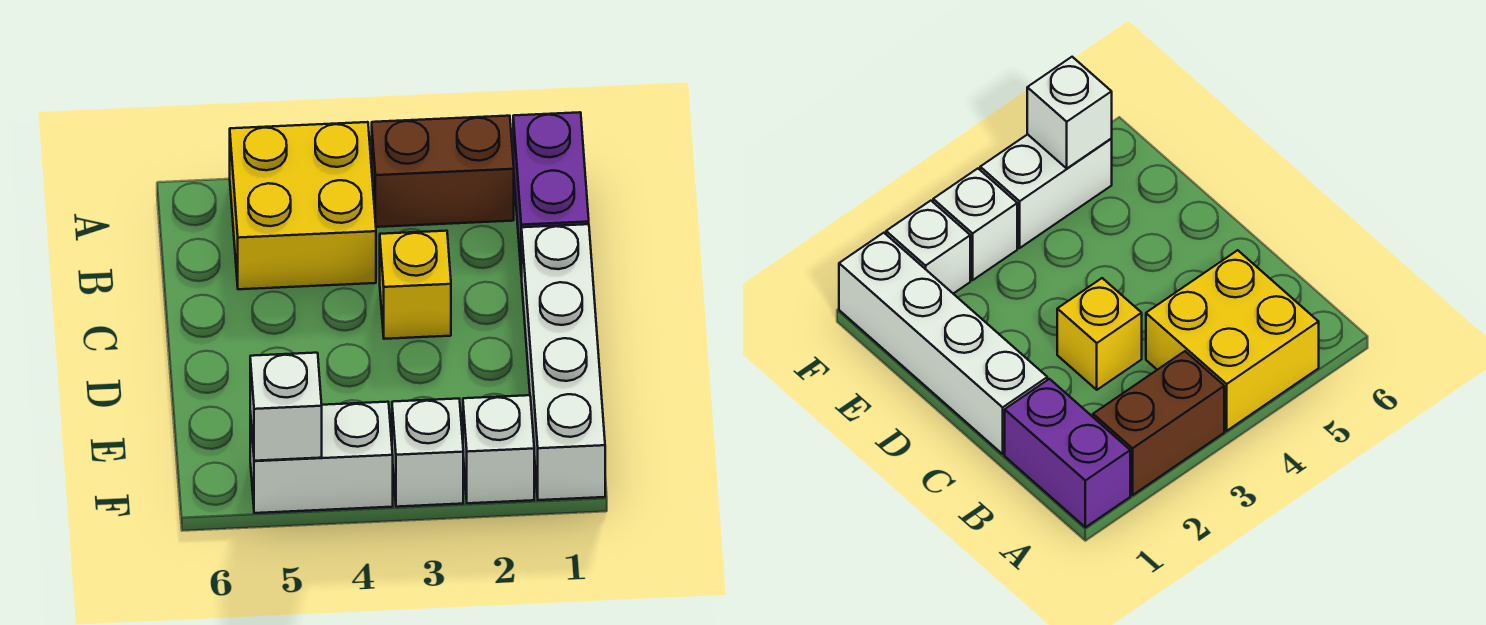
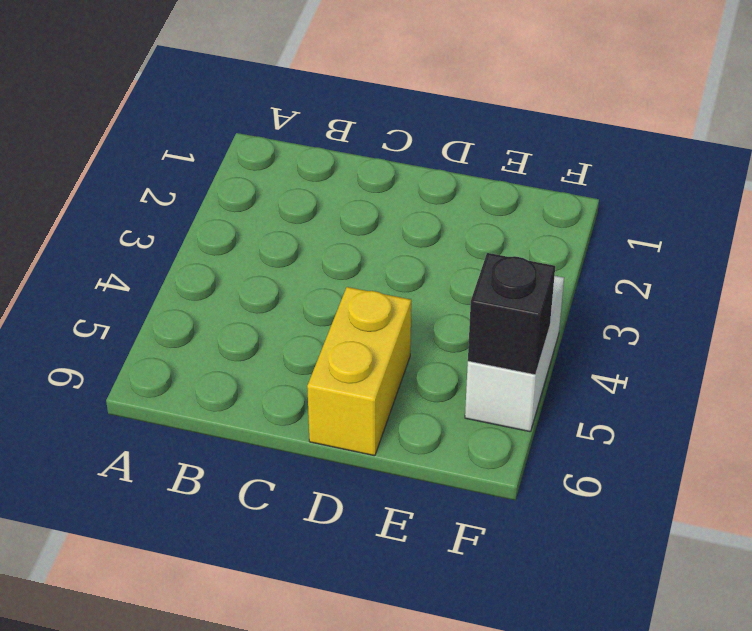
yellow brick D5:D6 level 1 -> none
black brick F5 level 2 -> white brick F5 level 2
none -> purple brick A1:B1 level 1
none -> brown brick A2:A3 level 1

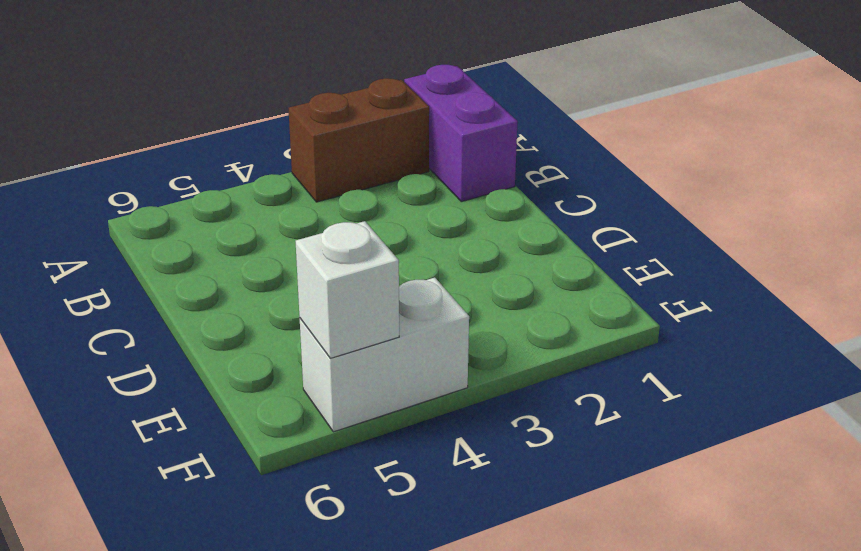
none -> yellow brick A4:B5 level 1
none -> white brick C1:F1 level 1

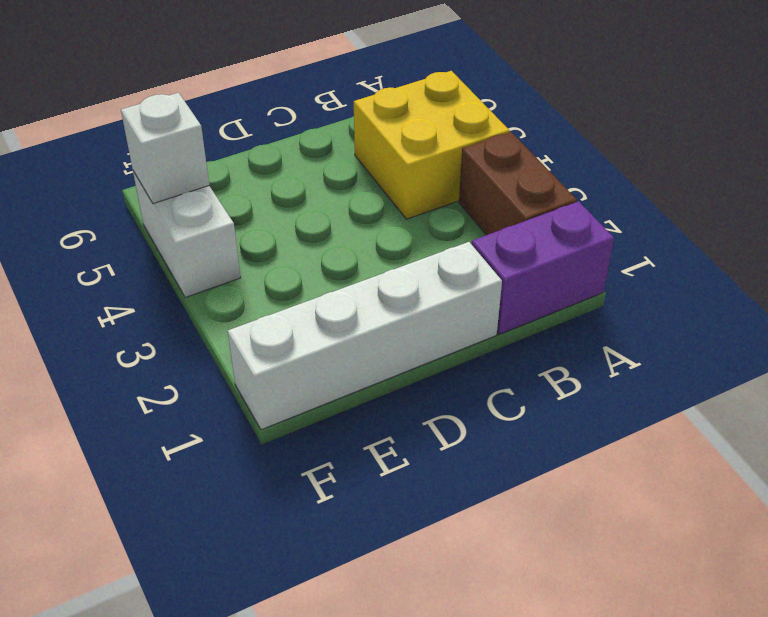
none -> yellow brick C3 level 1
none -> white brick F2 level 1

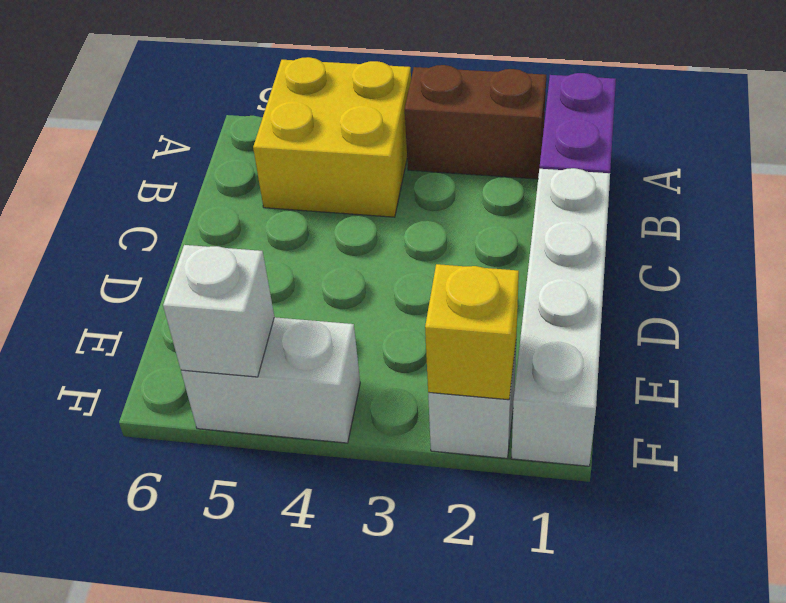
yellow brick F2 level 2 -> yellow brick C3 level 1
none -> white brick F3 level 1

